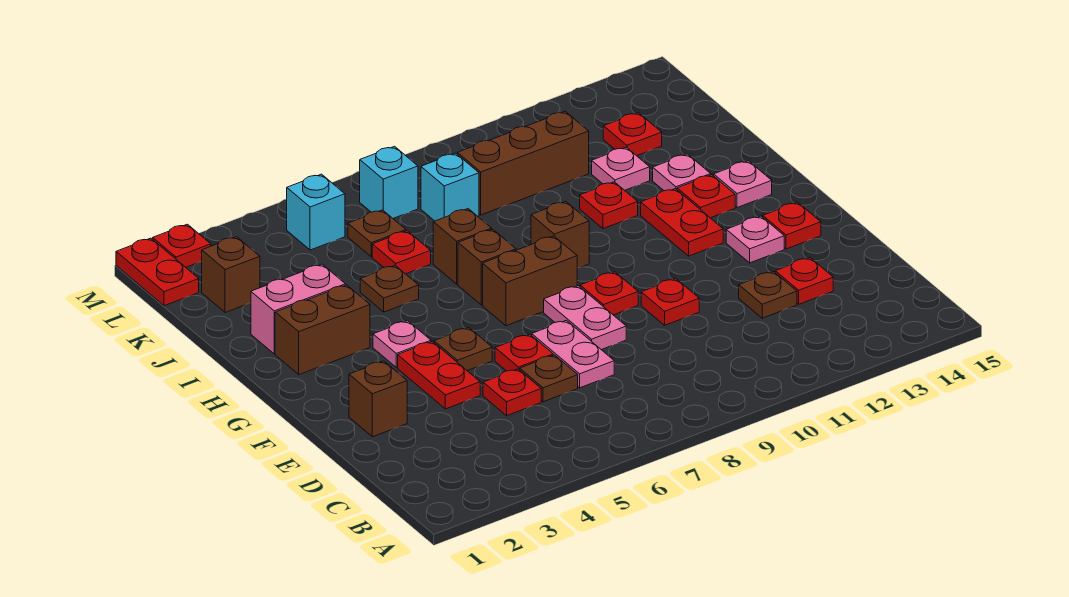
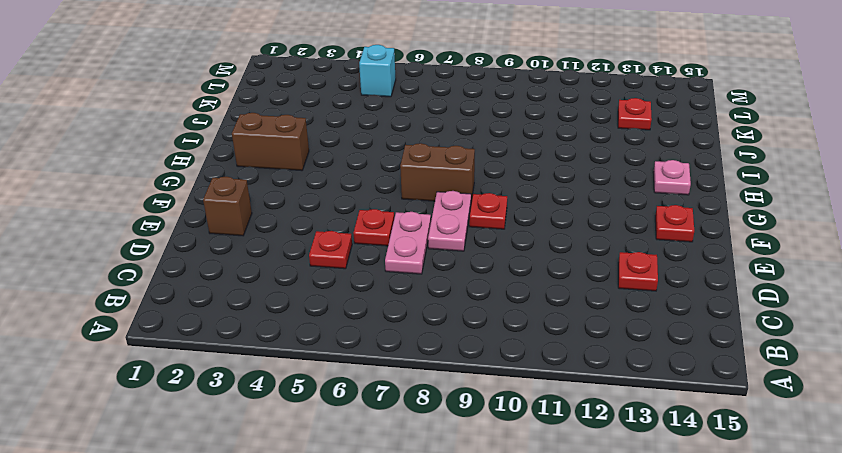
none -> brown plate D6 level 1
none -> brown plate D12 level 1
none -> red plate E4:F4 level 1
none -> red plate E10 level 1

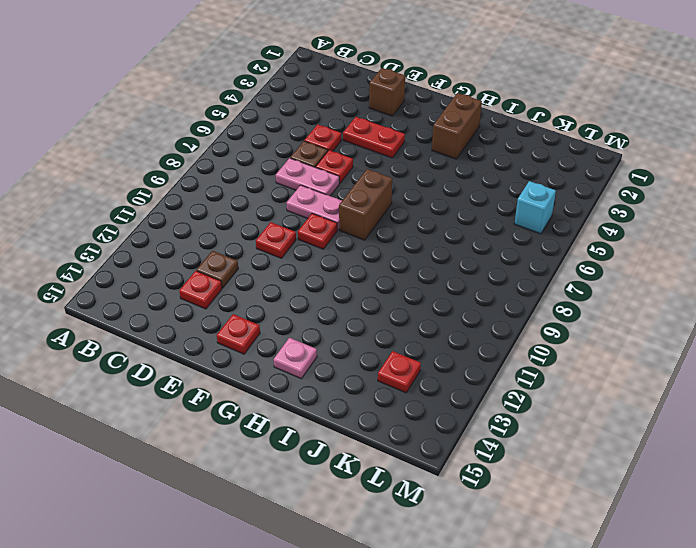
none -> brown plate F5 level 1
none -> pink plate F13 level 1
none -> pink plate G4 level 1
none -> red plate G12:H12 level 1

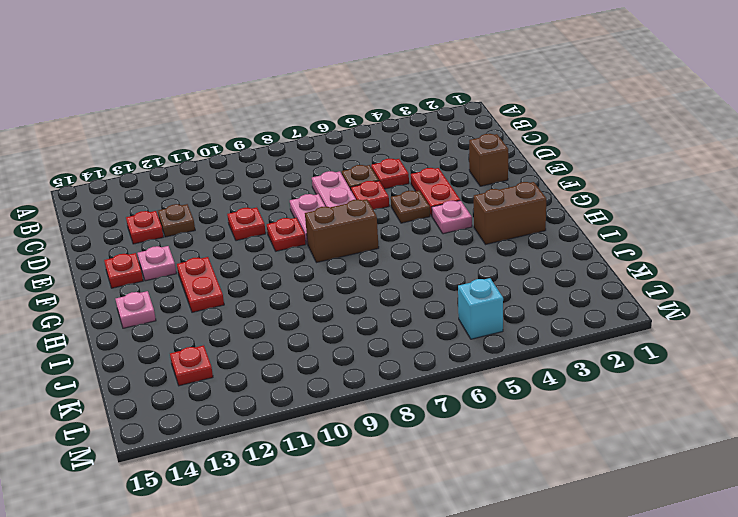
none -> brown brick H7 level 1
none -> brown brick H9 level 1
none -> red plate H13 level 1
none -> pink brick I2:I3 level 1

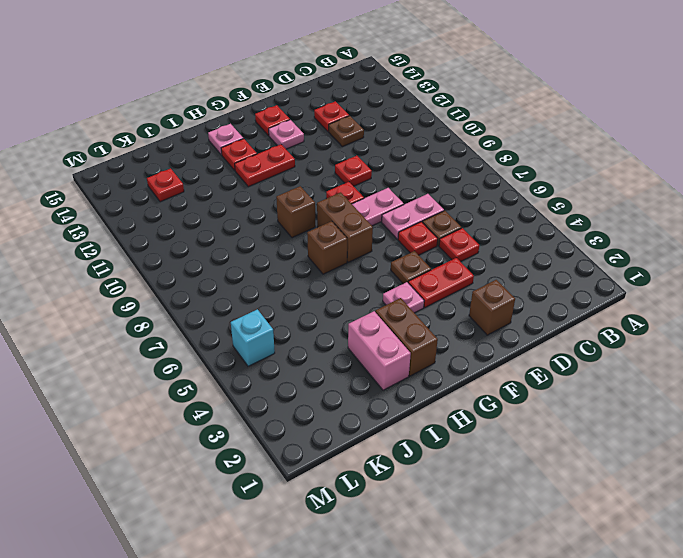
none -> brown plate I5 level 1
none -> brown brick I7 level 1
none -> red plate I11 level 1
none -> pink plate I13 level 1

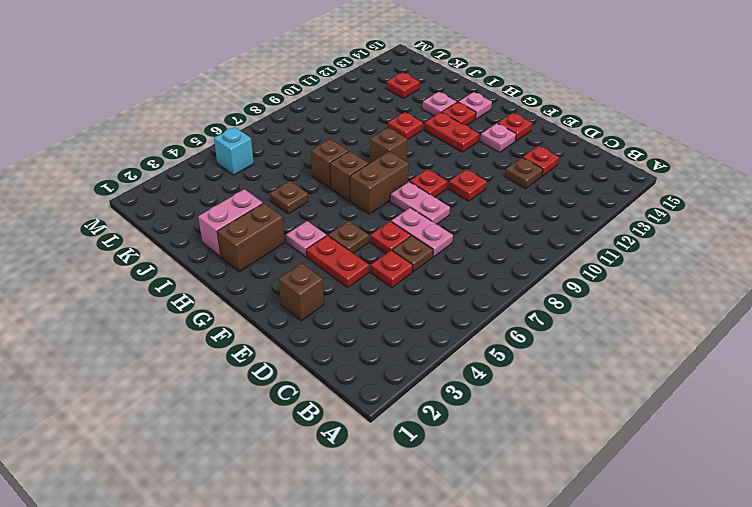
none -> red plate J6 level 1
none -> pink plate J12 level 1
none -> brown brick K2 level 1
none -> brown plate K6 level 1

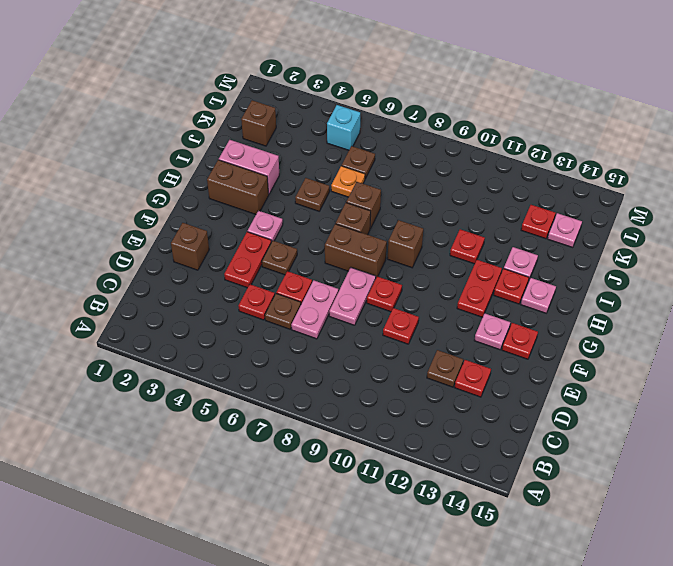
orange plate J6 level 1 -> red plate J6 level 1
pink plate K14 level 1 -> pink plate J12 level 1
none -> cyan brick K8 level 1
none -> brown brick K9:K11 level 1
none -> red plate L1:M1 level 1
none -> cyan brick L7 level 1

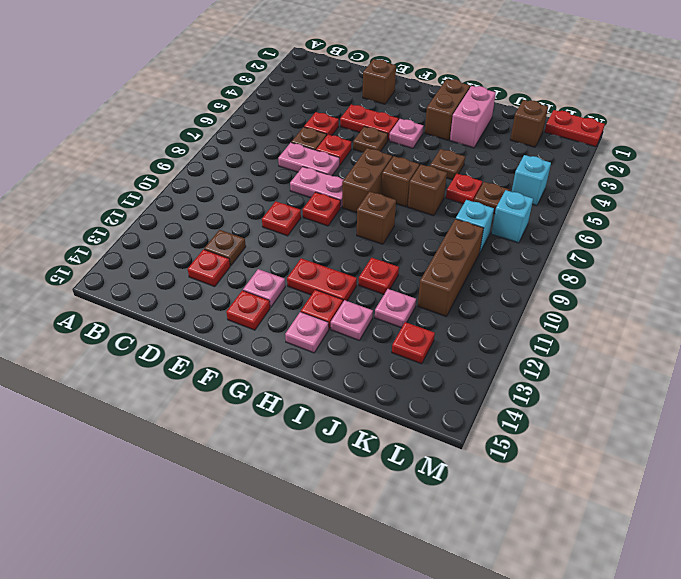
none -> red plate M2 level 1

